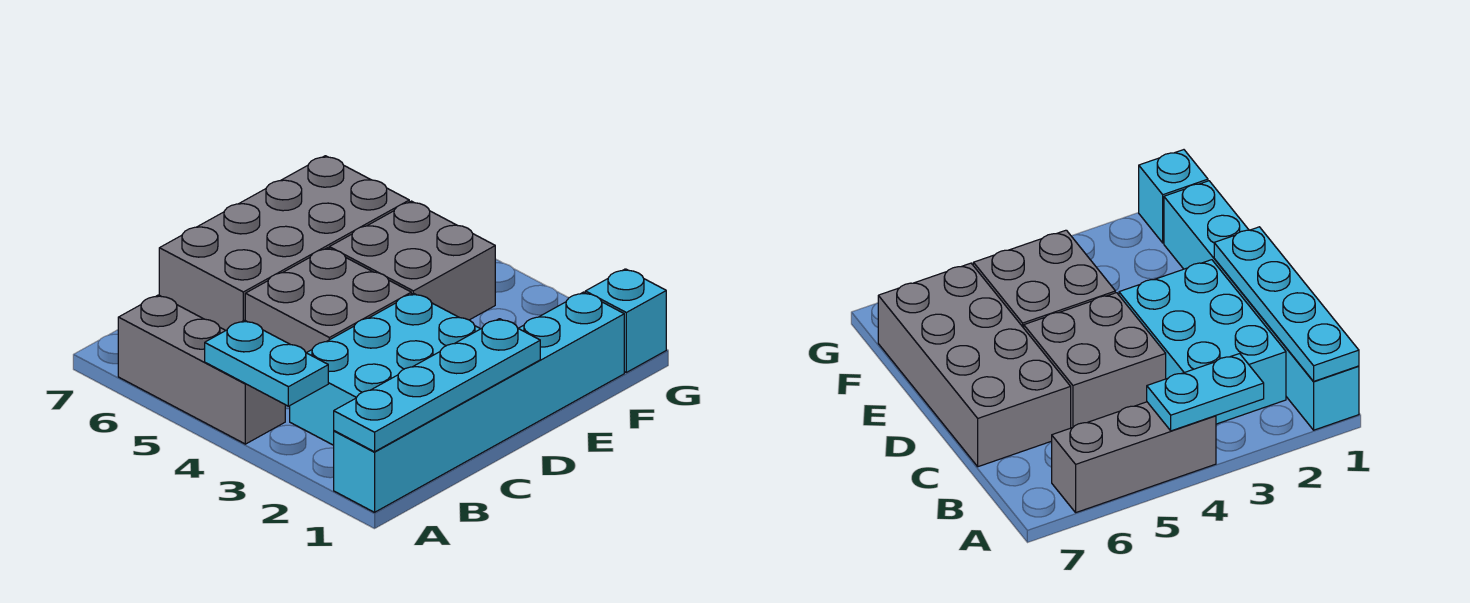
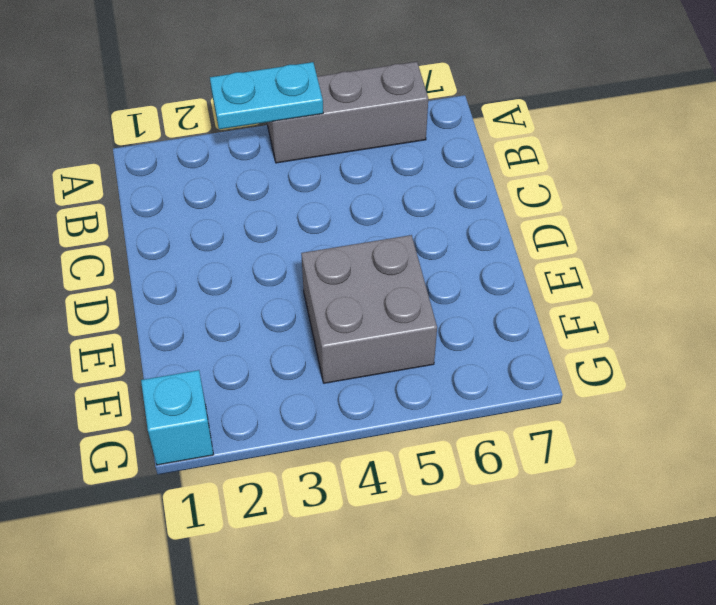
none -> cyan brick A1:F1 level 1
none -> cyan brick B2:D3 level 1

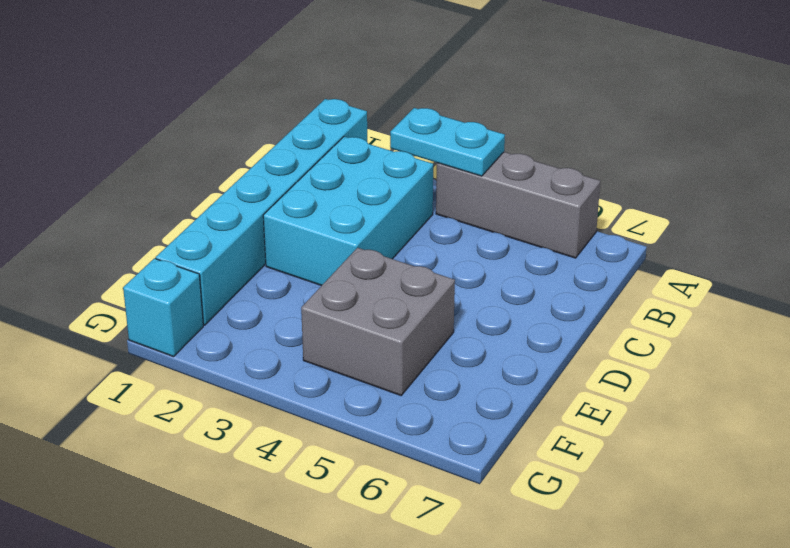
none -> grey brick C4:D5 level 1
none -> grey brick C6:F7 level 1

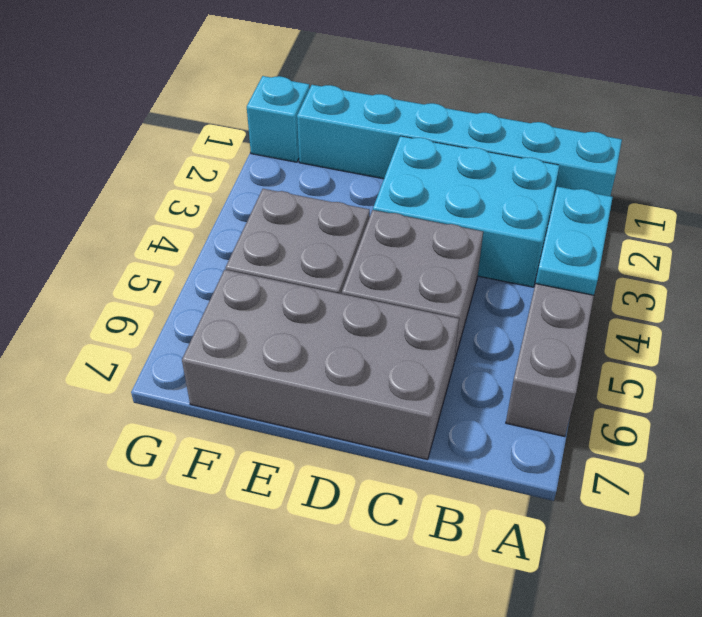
none -> cyan plate A1:D1 level 2

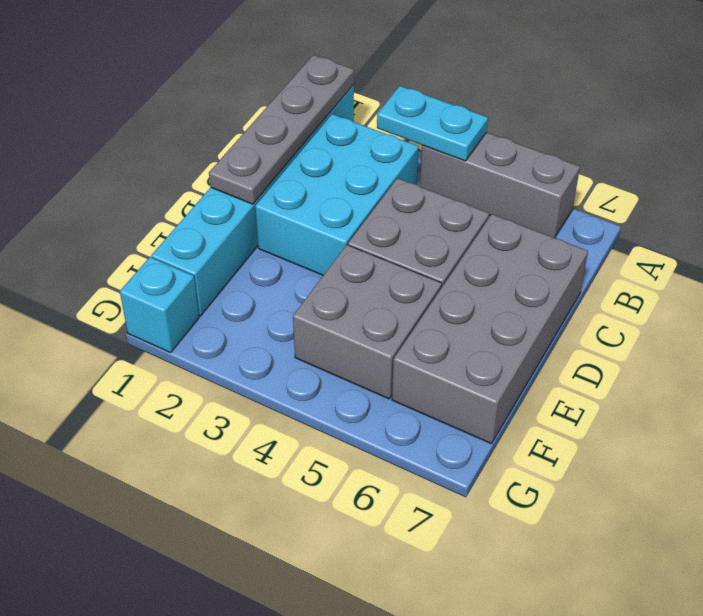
grey plate A1:D1 level 2 -> cyan plate A1:D1 level 2

